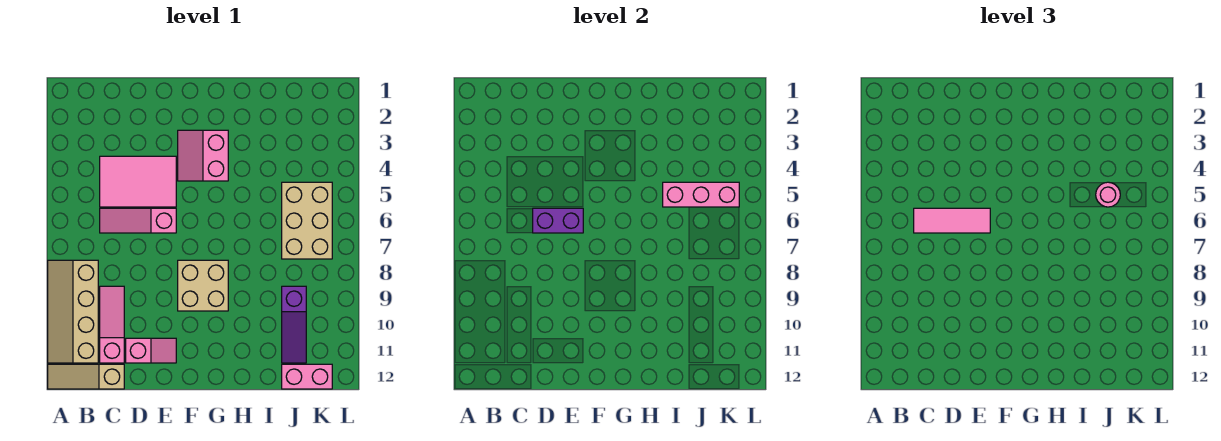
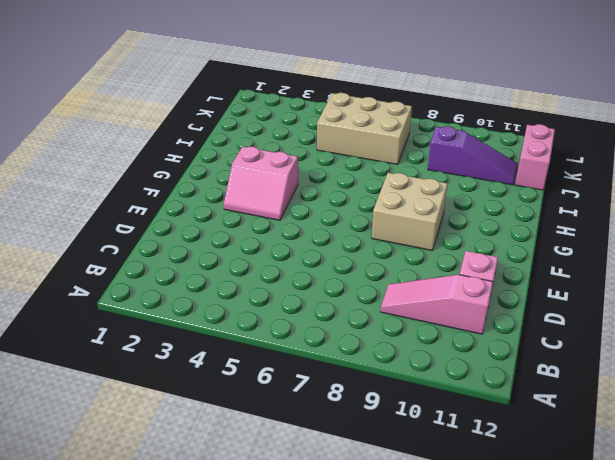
none -> tan slope A8:B11 level 1 top B
none -> tan slope A12:C12 level 1 top C
none -> pink tile C4:E5 level 1

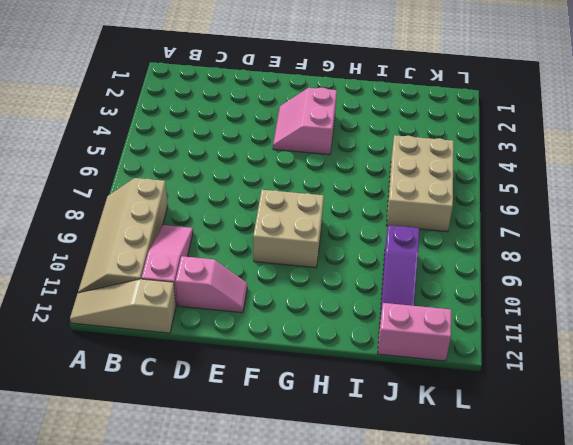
none -> pink tile C4:E5 level 1
none -> pink slope C6:E6 level 1 top E
none -> purple brick D6:E6 level 2

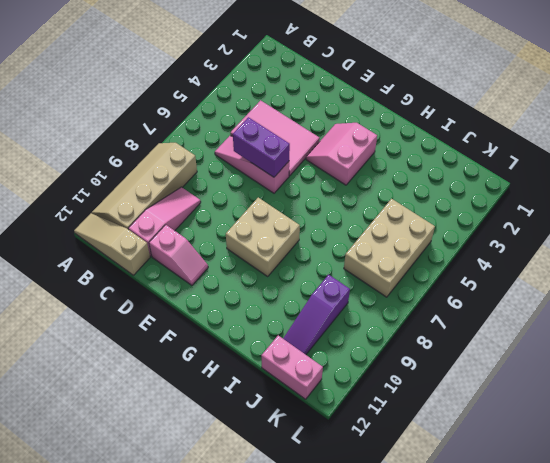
none -> pink brick I5:K5 level 2
none -> pink tile C6:E6 level 3
none -> pink round brick J5 level 3

